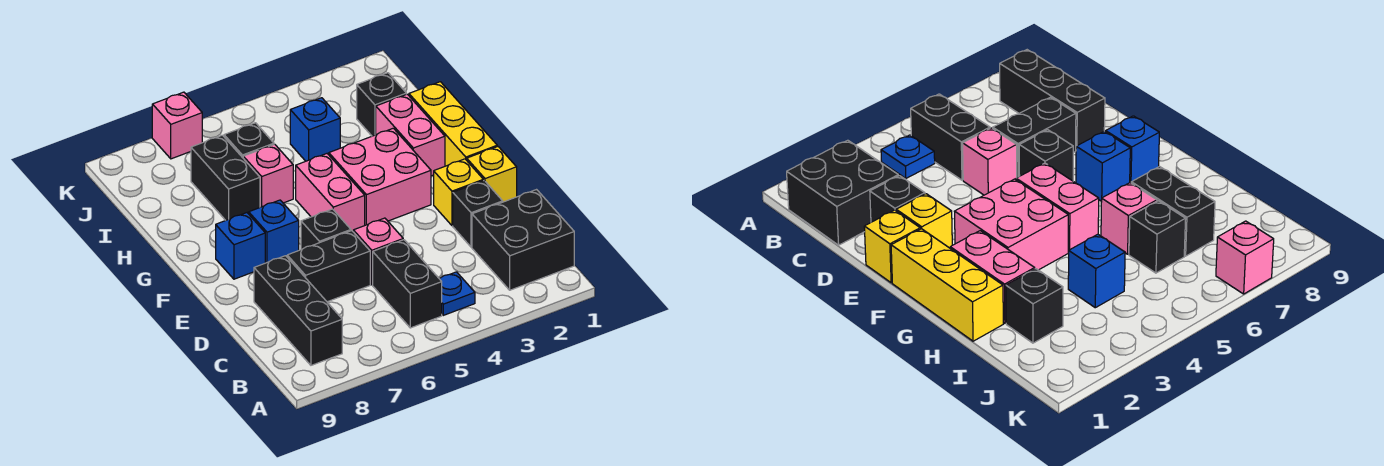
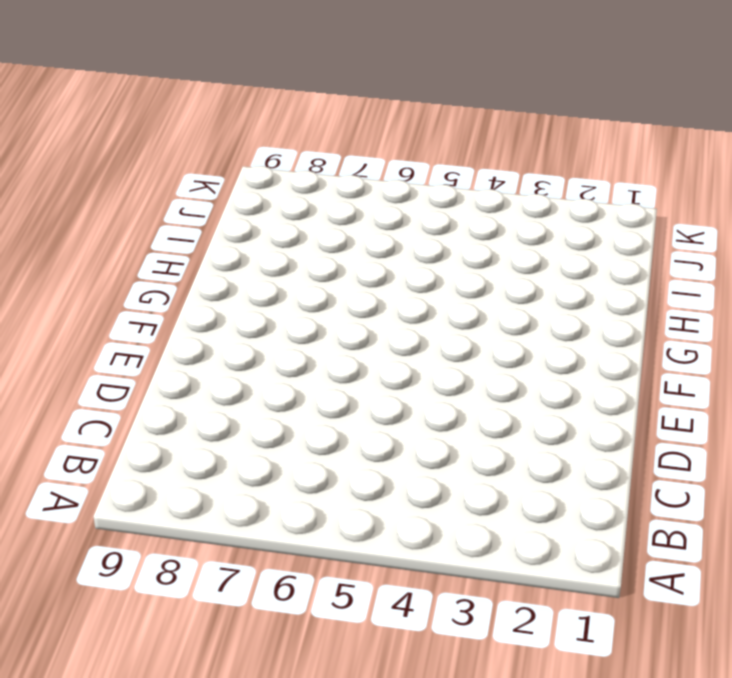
none -> black brick B1:C2 level 1
none -> blue plate B4 level 1
none -> black brick B5:C5 level 1

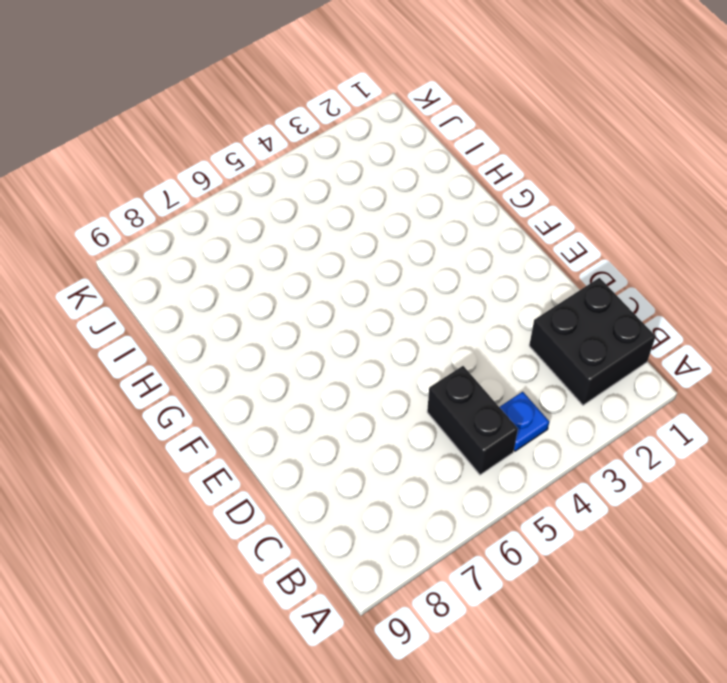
none -> black brick B8:D8 level 1
none -> black brick D2 level 1
none -> pink brick D5 level 1

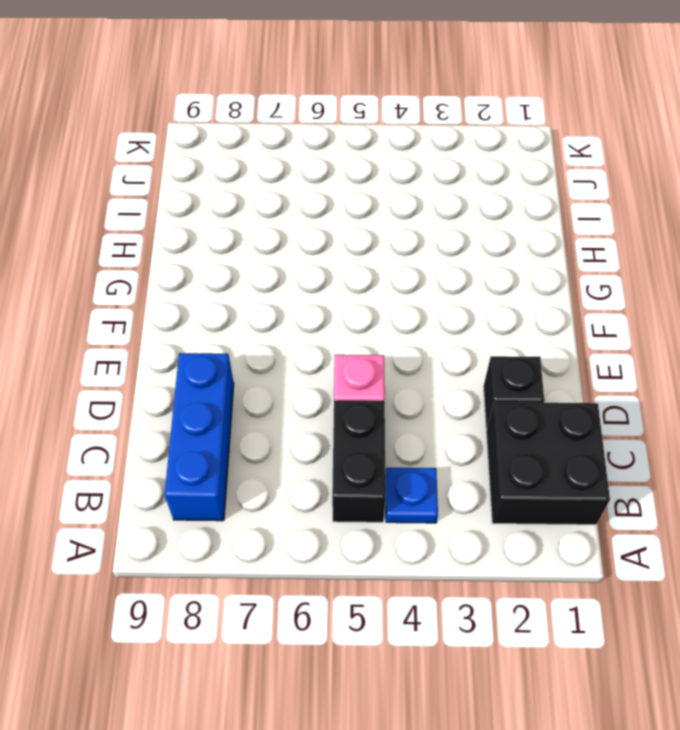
blue brick B8:D8 level 1 -> black brick B8:D8 level 1
none -> black brick D6:D7 level 1
none -> yellow brick E1 level 1
none -> yellow brick E2 level 1

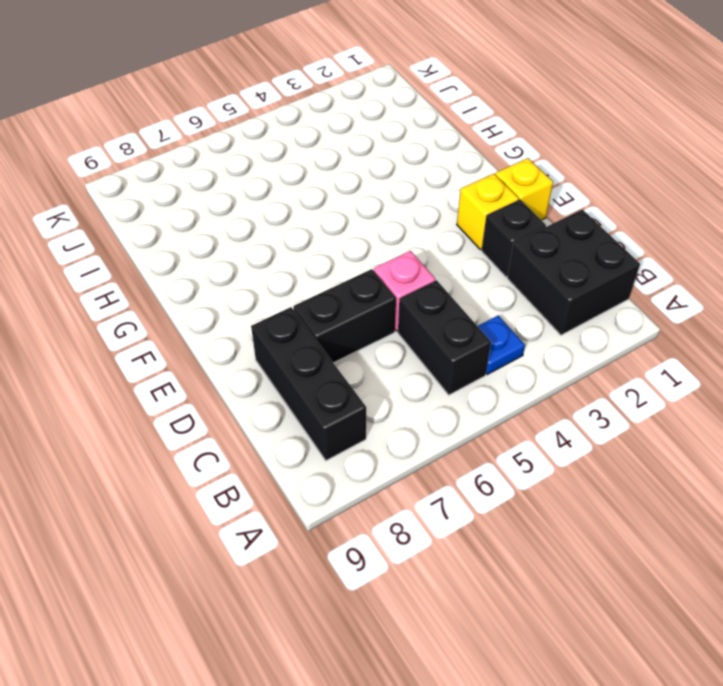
none -> black brick E6 level 1
none -> yellow brick F1:H1 level 1
none -> pink brick F3:G4 level 1

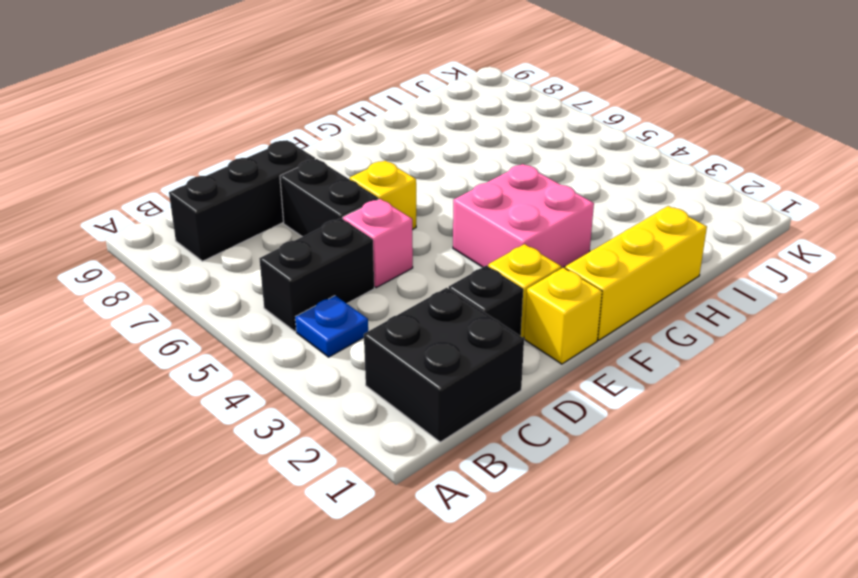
yellow brick E6 level 1 -> black brick E6 level 1
none -> pink brick F5:G5 level 1
none -> blue brick F7 level 1
none -> blue brick F8 level 1

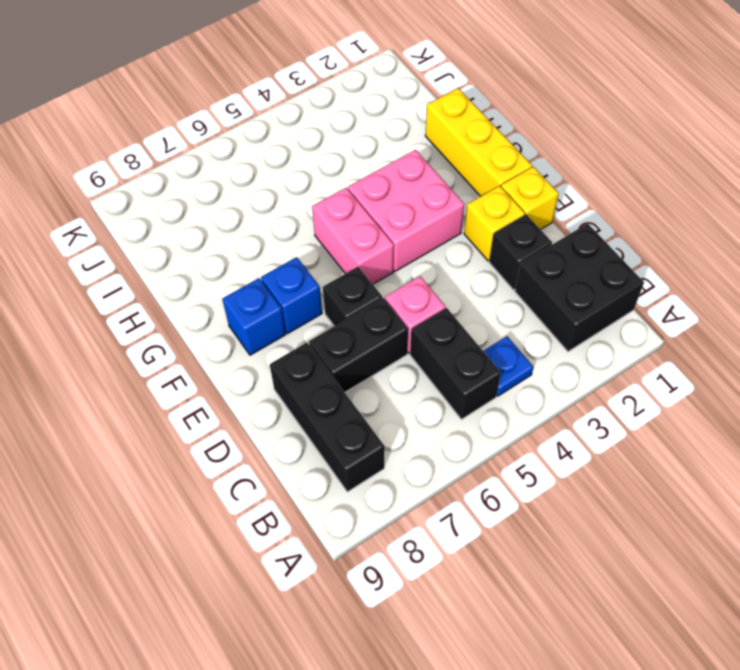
none -> pink brick G2:H2 level 1
none -> pink brick H6 level 1
none -> black brick H7:I7 level 1

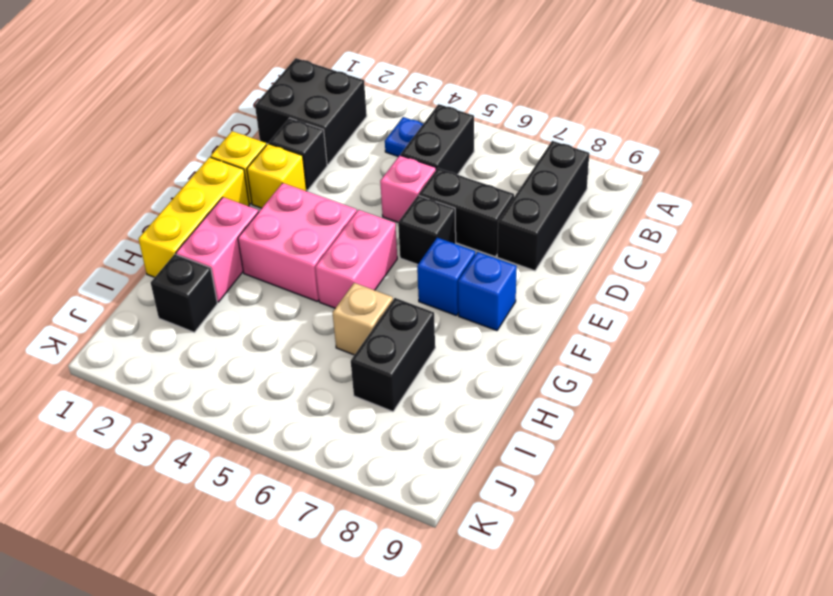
tan brick H6 level 1 -> pink brick H6 level 1
none -> blue brick I4 level 1
none -> black brick I6 level 1
none -> pink brick K7 level 1

